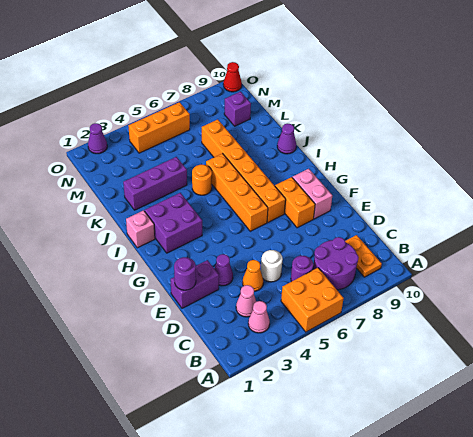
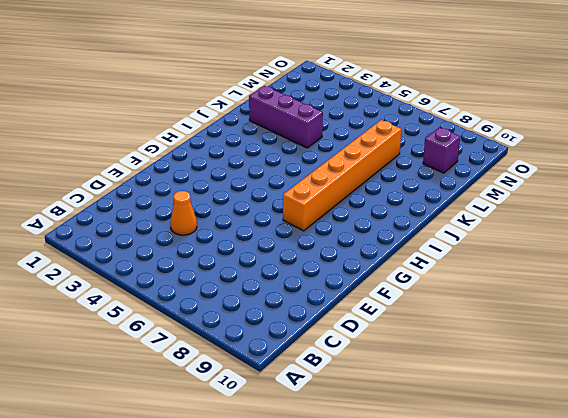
none -> orange brick A5:B6 level 1
none -> pink cone B3 level 1
none -> purple round brick B7:C8 level 1

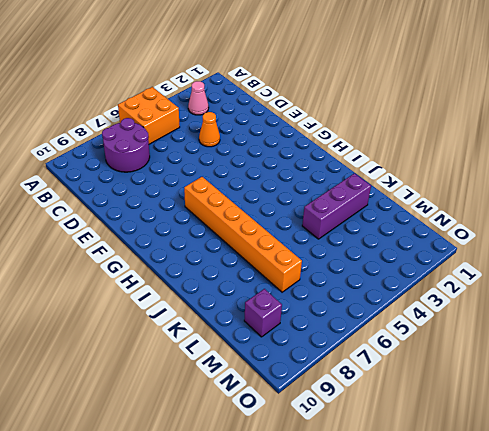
none -> orange plate B9:C9 level 1
none -> pink cone C3 level 1
none -> purple round brick C6 level 1

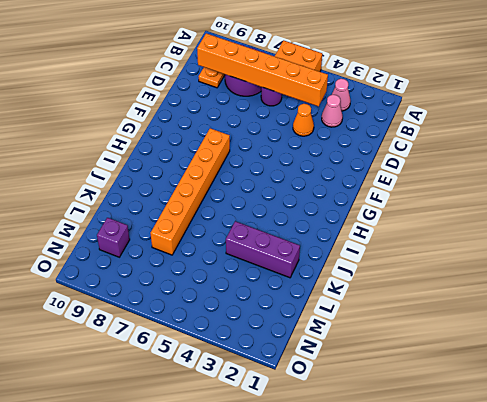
orange brick C4:C9 level 2 -> none
none -> white round brick D5 level 1
none -> purple brick E1:E2 level 1
none -> purple cone E3 level 1

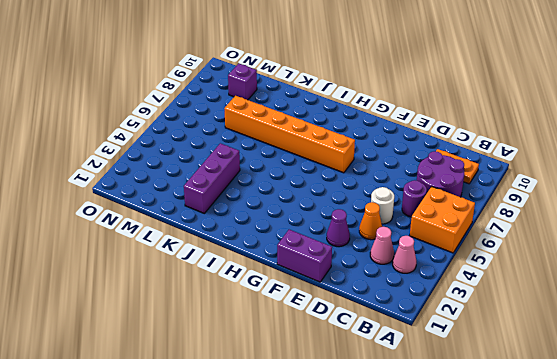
purple brick E1:F1 level 1 -> purple brick E1:E2 level 1
none -> orange brick F8:G8 level 1
none -> pink brick F9:G9 level 1
none -> orange brick G6:J6 level 1

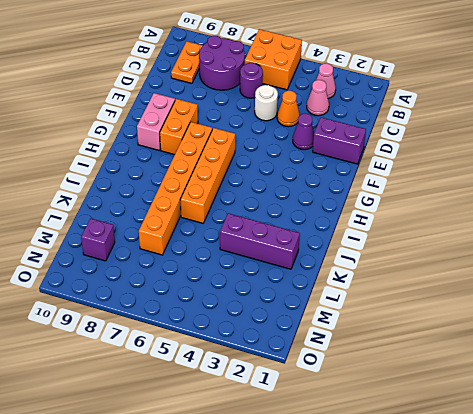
none -> purple brick H2:I3 level 1
none -> pink brick I1 level 1
none -> orange round brick J5 level 1

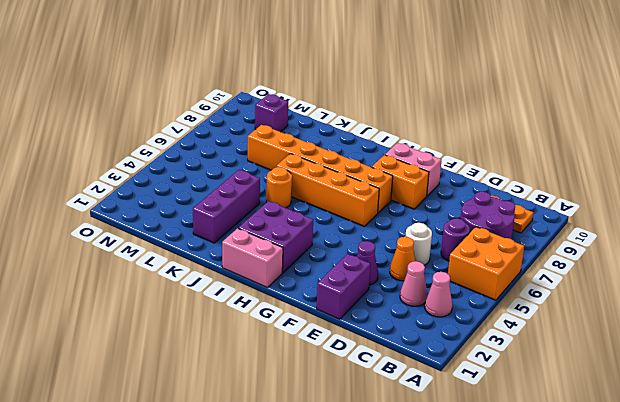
pink brick H1:I1 level 1 -> pink brick I1 level 1
none -> purple cone J10 level 1
none -> orange brick N4:N6 level 1
none -> purple cone O2 level 1

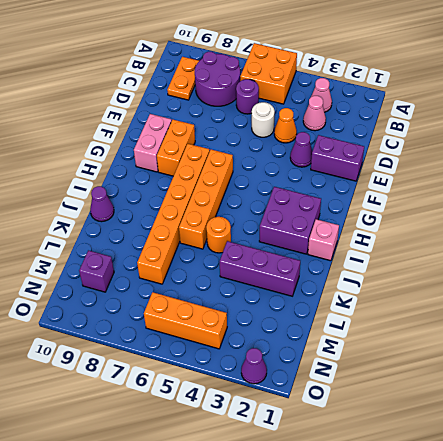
none -> red cone O10 level 1
none -> purple round brick E1 level 2

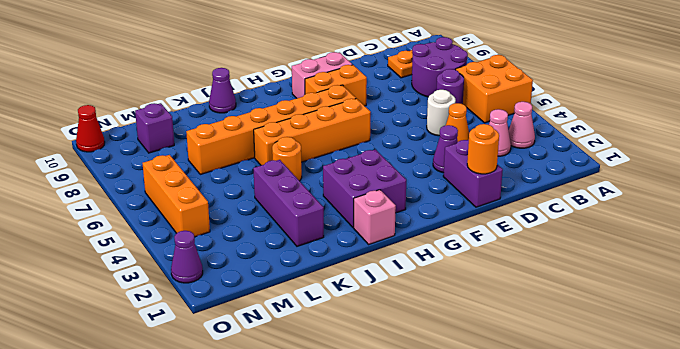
orange round brick E1 level 2 -> purple round brick E1 level 2

